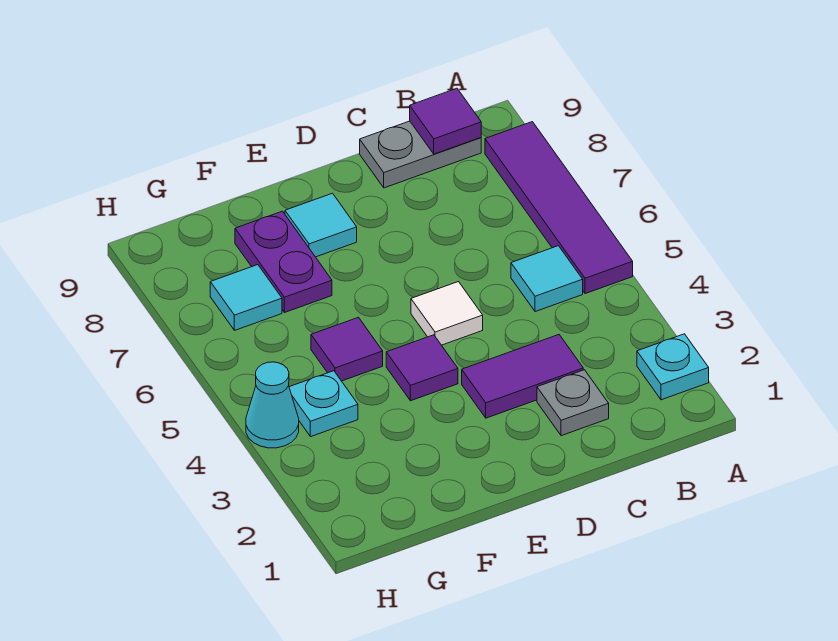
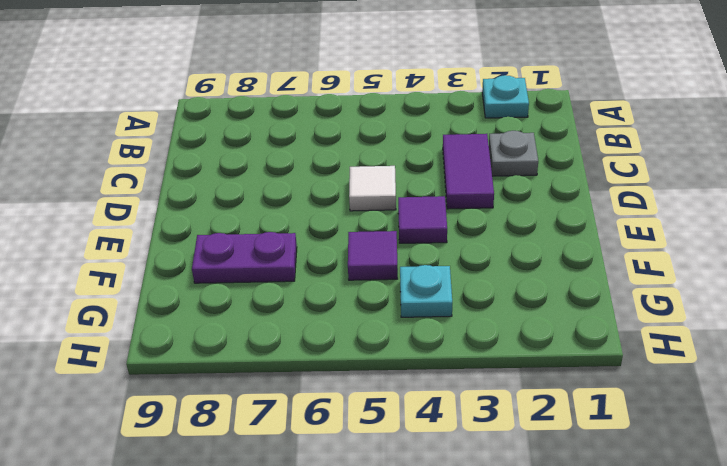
none -> purple tile A5:A8 level 1
none -> cyan tile B5 level 1
none -> grey plate B9:C9 level 1

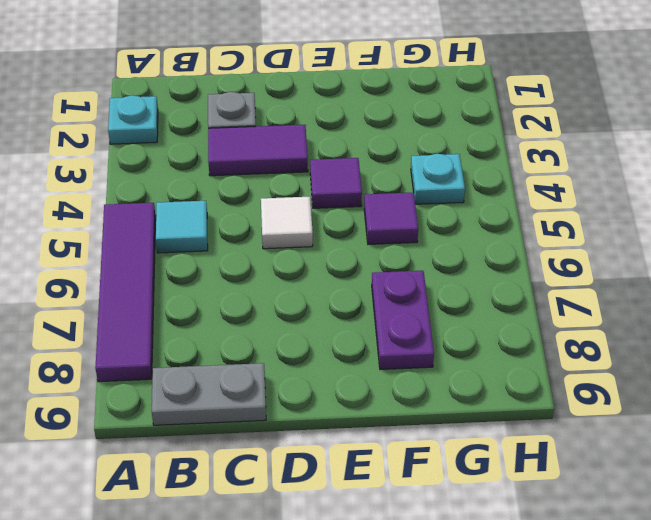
none -> cyan tile E8 level 1
none -> cyan tile G7 level 1
none -> cyan cone H4 level 1

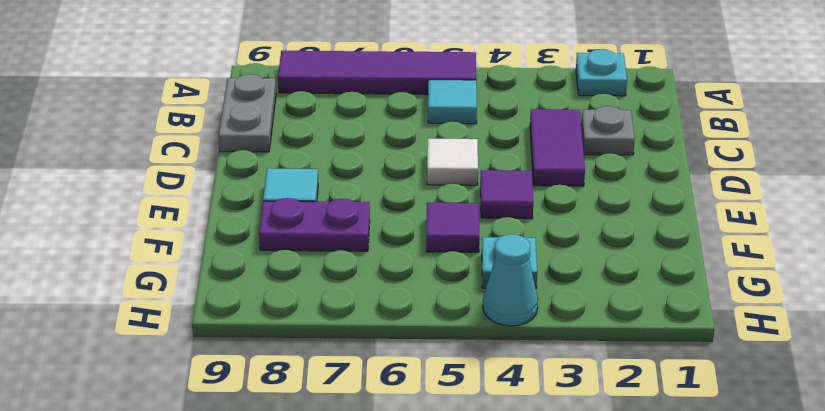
none -> cyan tile G7 level 1
none -> purple tile B9 level 2

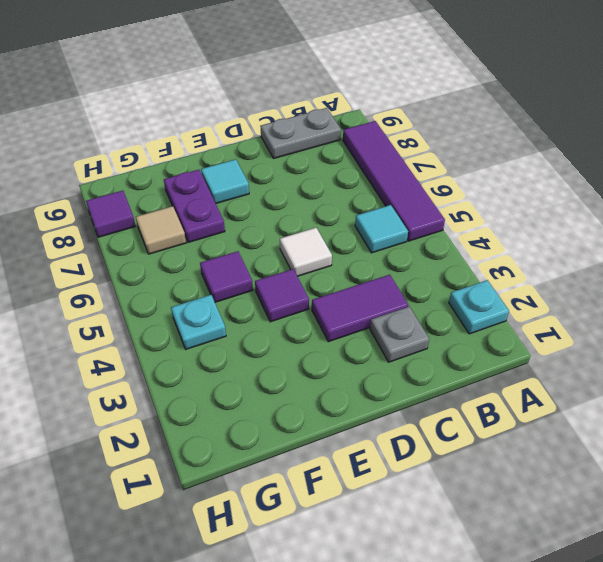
tan tile G7 level 1 -> cyan tile G7 level 1
purple tile H8 level 1 -> purple tile B9 level 2
none -> cyan cone H4 level 1

